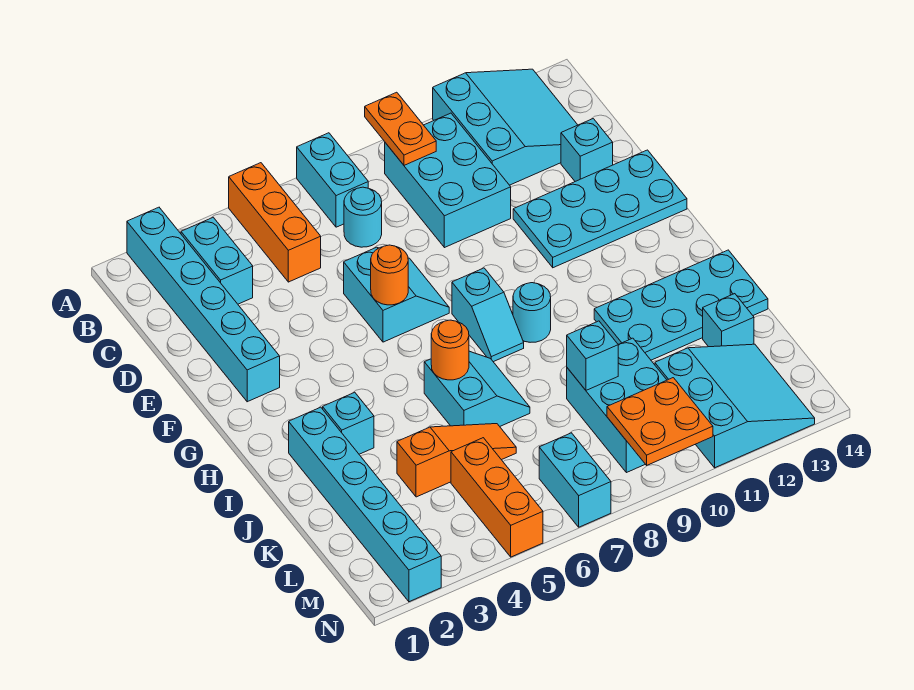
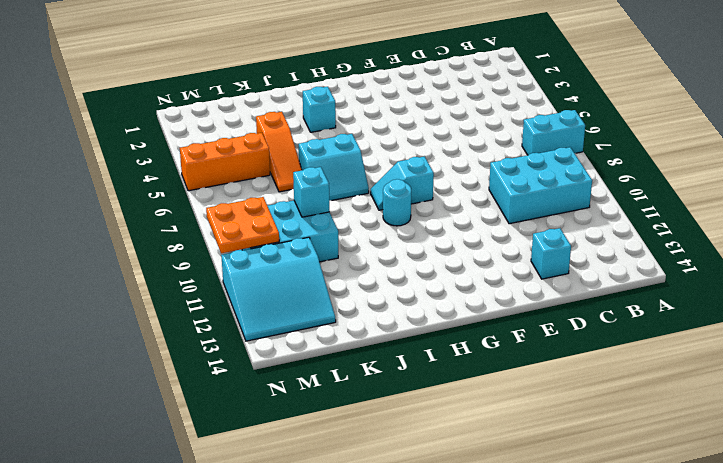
none -> cyan brick A2:F2 level 1
none -> orange brick A5:C5 level 1
none -> cyan slope A11:C13 level 1 top 11

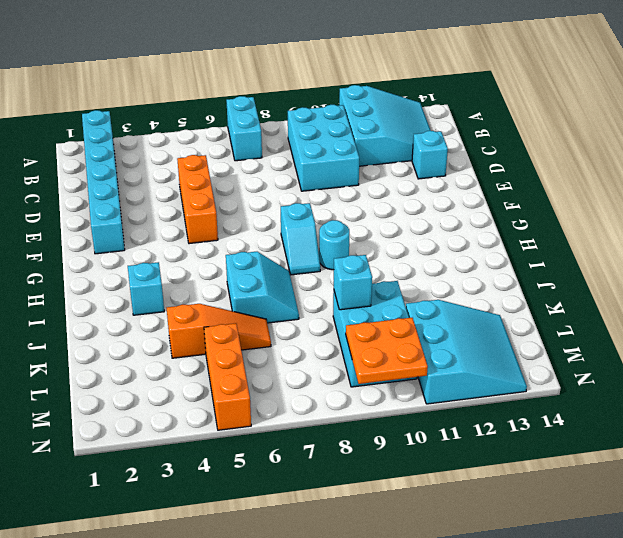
orange brick D5:F5 level 1 -> orange brick A5:C5 level 1
none -> cyan brick B3:C3 level 1
none -> cyan round brick C7 level 1
none -> cyan slope E6:F7 level 1 top 6

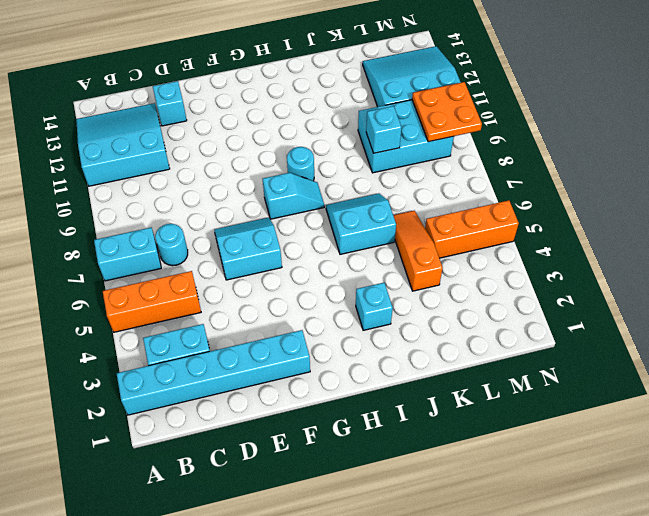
none -> cyan brick B9:D10 level 1
none -> cyan plate E11:F14 level 1
none -> cyan brick I2:N2 level 1

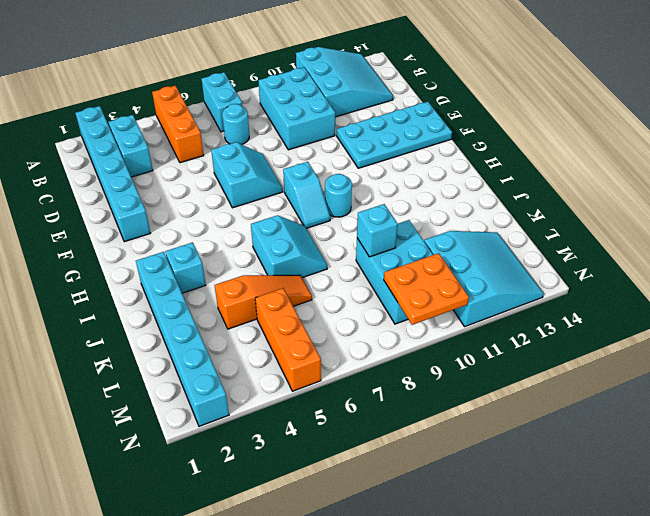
none -> cyan brick D13 level 1
none -> cyan plate I11:J14 level 1
none -> cyan brick K13 level 1

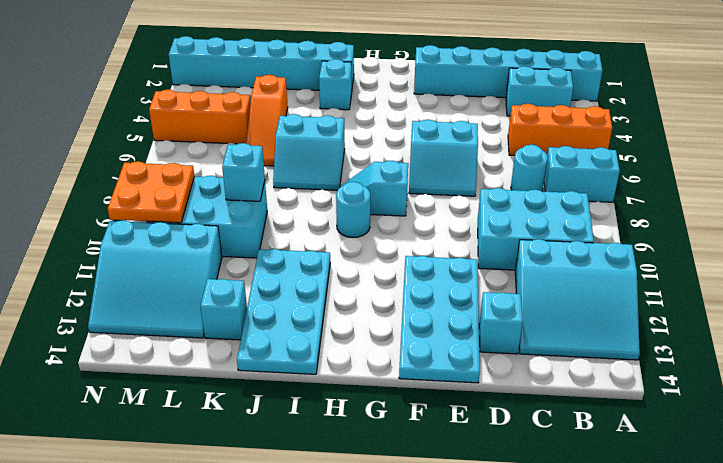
none -> cyan brick M7:N7 level 1
none -> orange plate A9:B9 level 2
none -> orange round brick F6 level 2

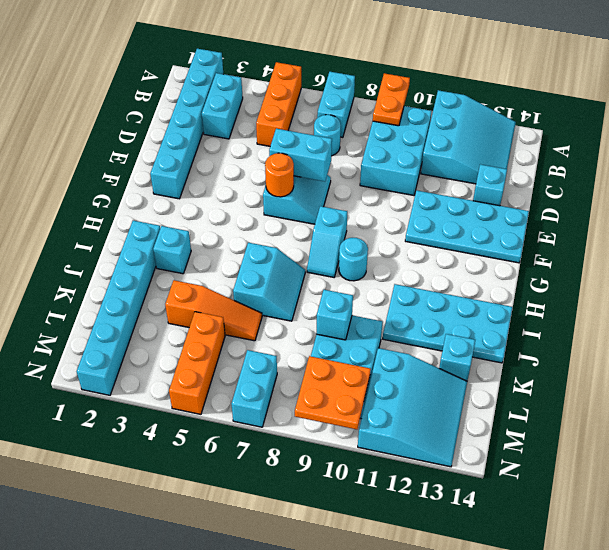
cyan brick E6:E7 level 2 -> none
none -> orange round brick I6 level 2

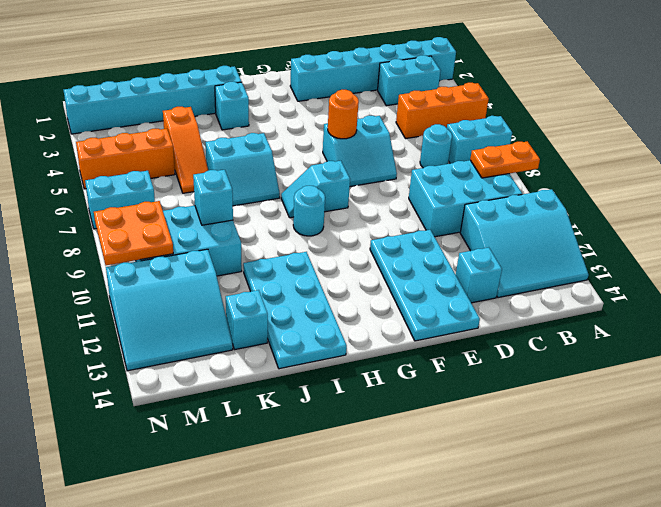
none -> orange round brick I6 level 2

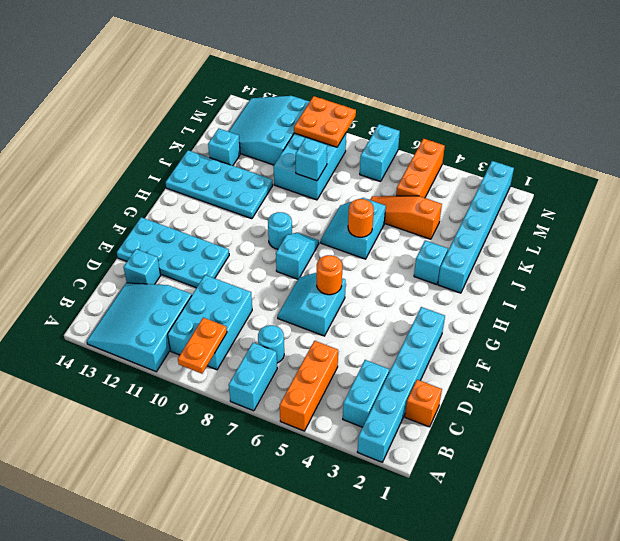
orange brick C1 level 1 -> none

